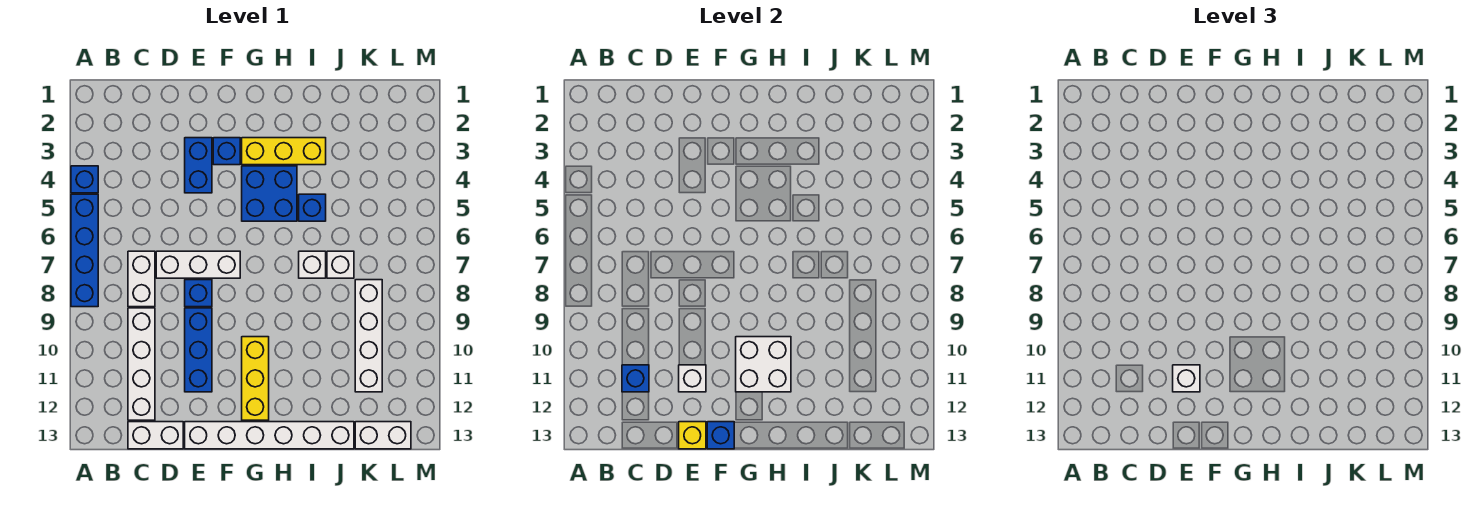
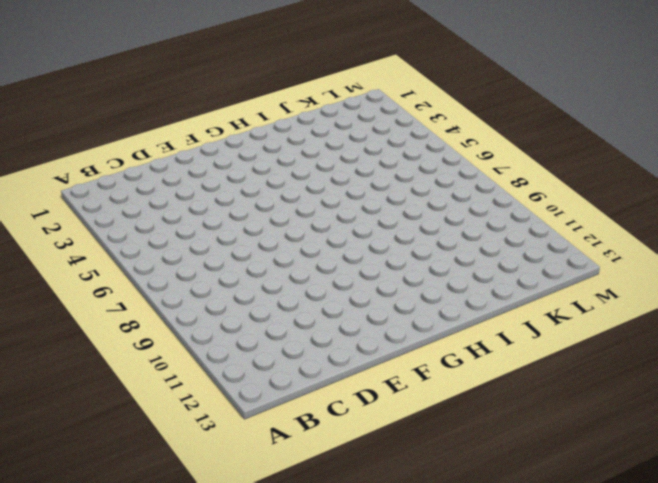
none -> blue brick A4 level 1
none -> blue brick A5:A8 level 1
none -> white brick C7:C8 level 1

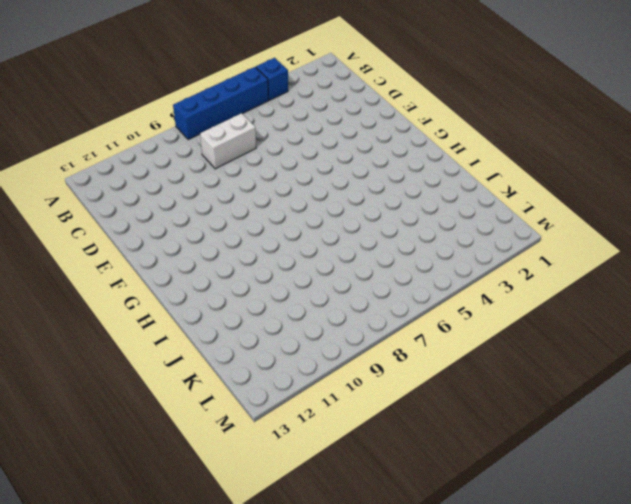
none -> white brick C9:C12 level 1
none -> white brick C13:D13 level 1
none -> white brick D7:F7 level 1

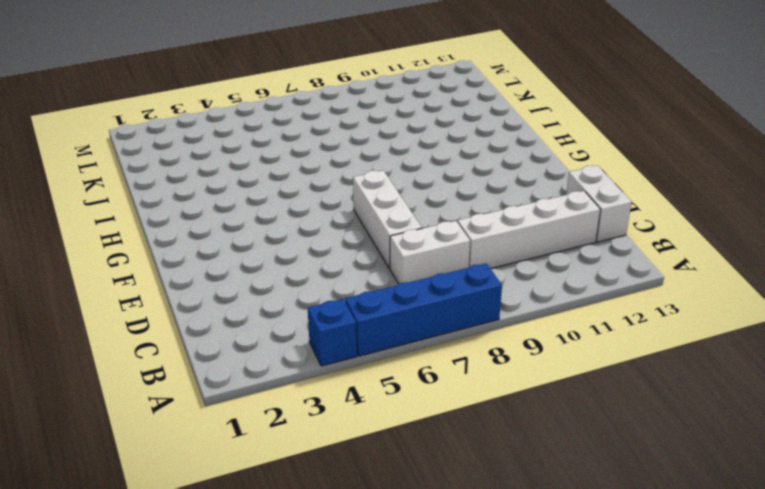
none -> blue brick E3:E4 level 1
none -> blue brick E8 level 1
none -> blue brick E9:E11 level 1

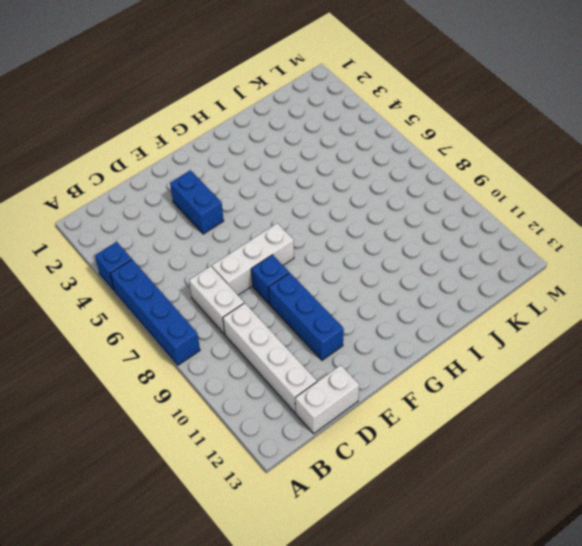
none -> white brick E13:J13 level 1
none -> blue brick F3 level 1
none -> yellow brick G3:I3 level 1

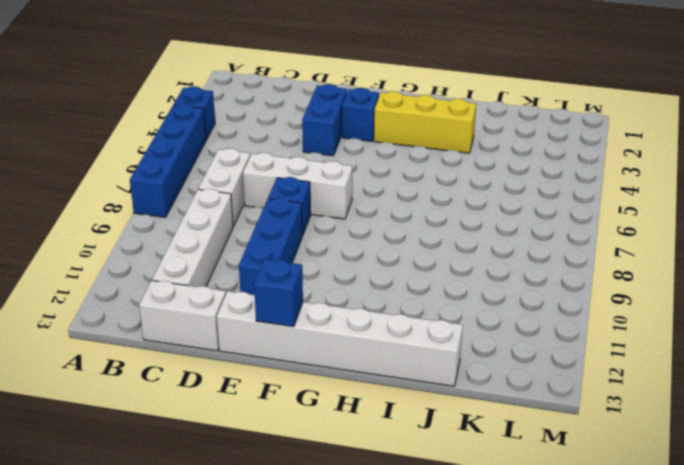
none -> blue brick G4:H5 level 1
none -> yellow brick G10:G12 level 1
none -> blue brick I5 level 1

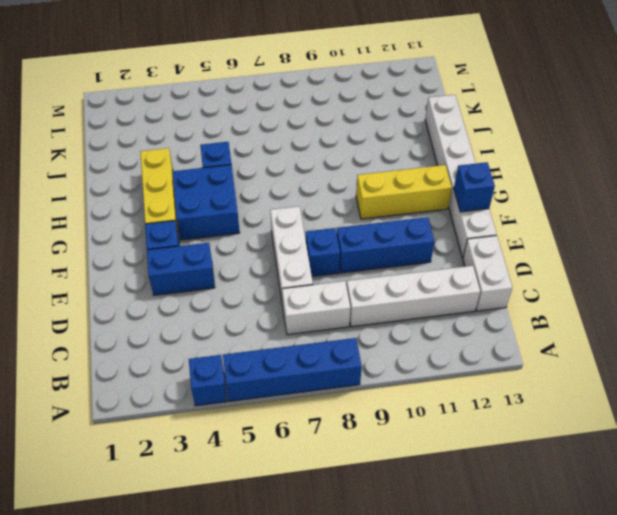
none -> white brick I7 level 1
none -> white brick J7 level 1
none -> white brick K8:K11 level 1

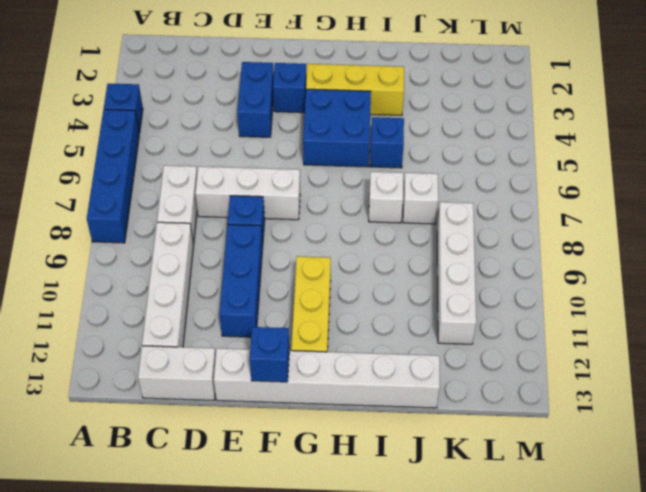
none -> white brick K13:L13 level 1
none -> blue brick C11 level 2
none -> white brick E11 level 2

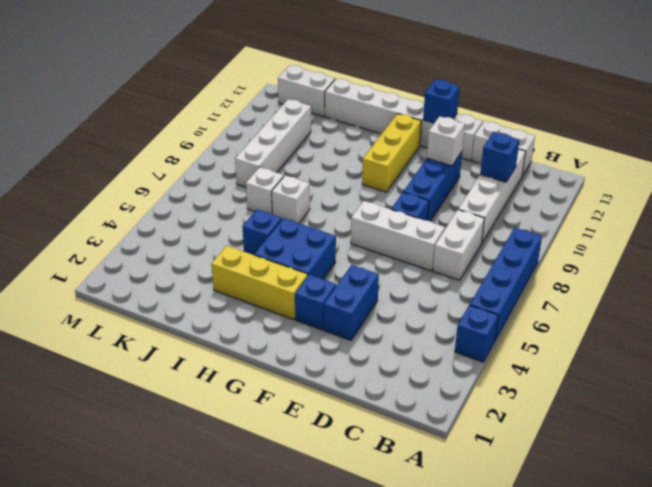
none -> yellow brick E13 level 2
none -> white brick G10:H11 level 2
none -> white brick E11 level 3

